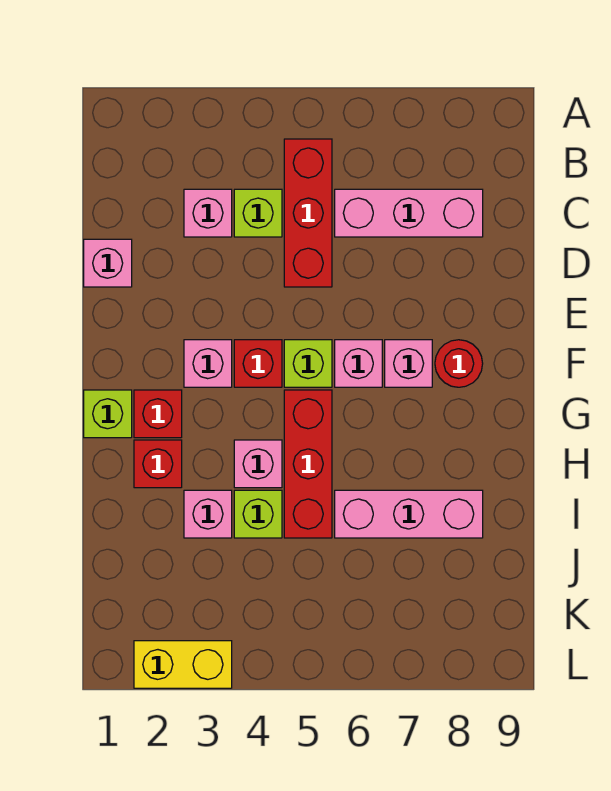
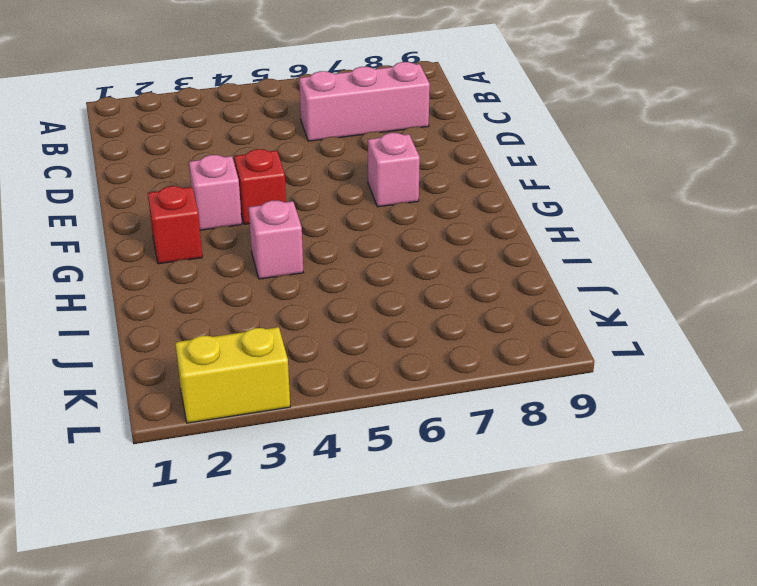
none -> red brick B5:D5 level 1
none -> pink brick C3 level 1
none -> lime brick C4 level 1

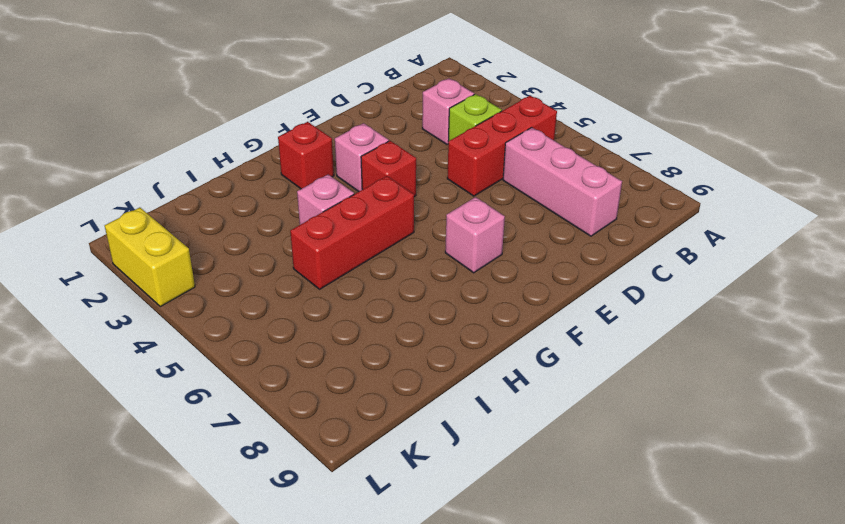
none -> pink brick D1 level 1
none -> lime brick F5 level 1
none -> pink brick F6 level 1

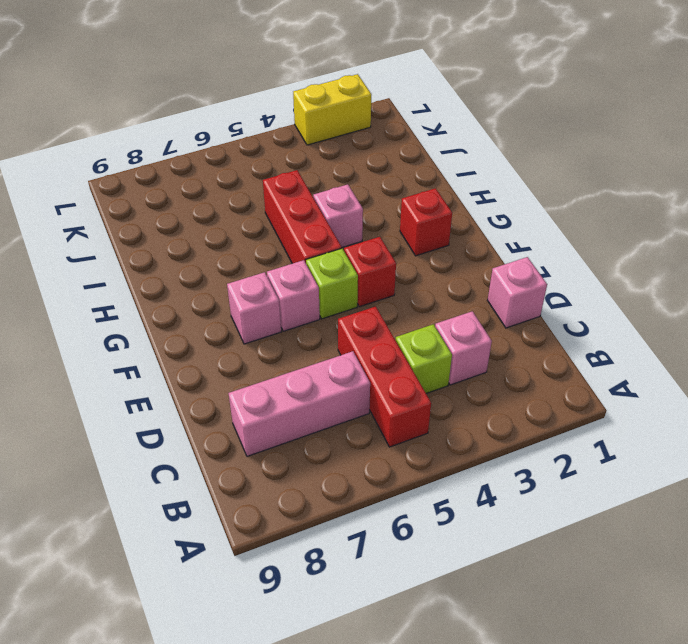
none -> pink brick F3 level 1
none -> red round brick F8 level 1
none -> lime brick G1 level 1

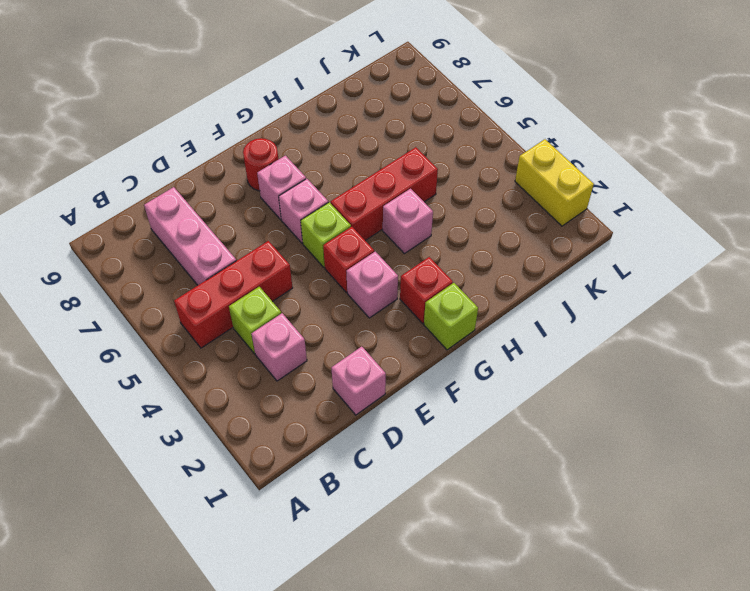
none -> red brick H2 level 1
none -> pink brick I3 level 1
none -> lime brick I4 level 1

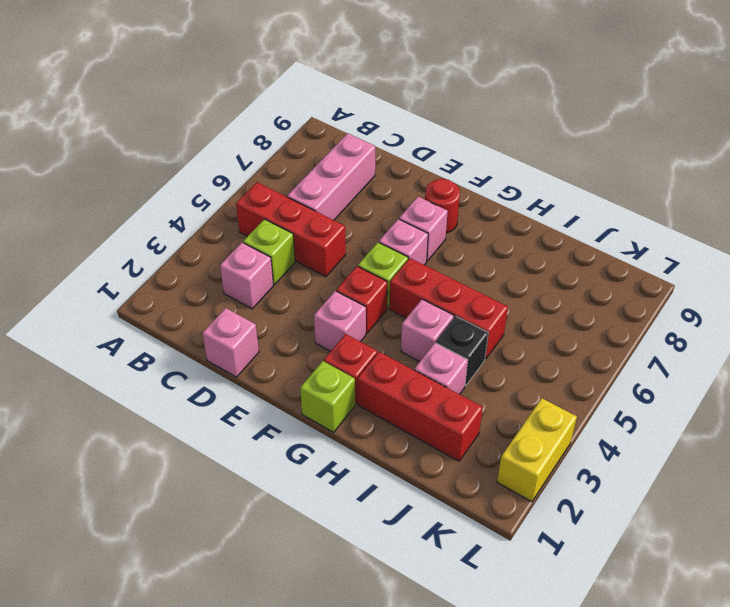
red brick H2:J2 level 1 -> red brick H2 level 1
black brick I4 level 1 -> lime brick I4 level 1
none -> pink brick I6:I8 level 1

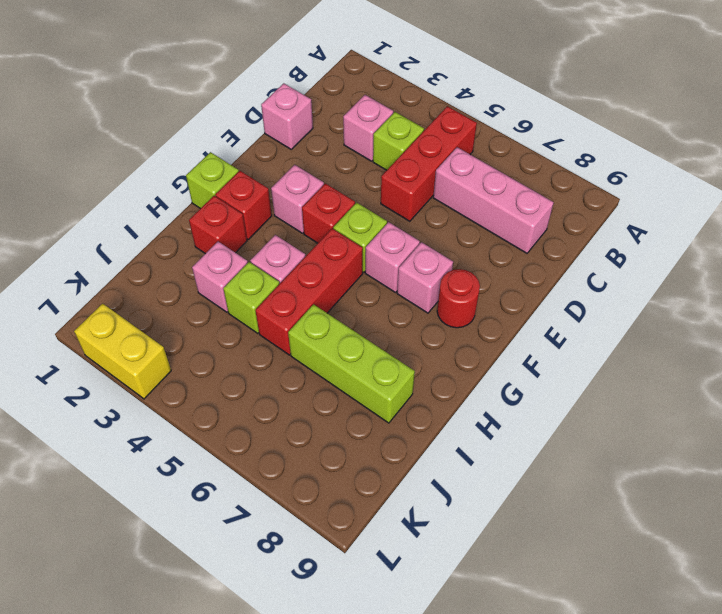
lime brick I6:I8 level 1 -> pink brick I6:I8 level 1

